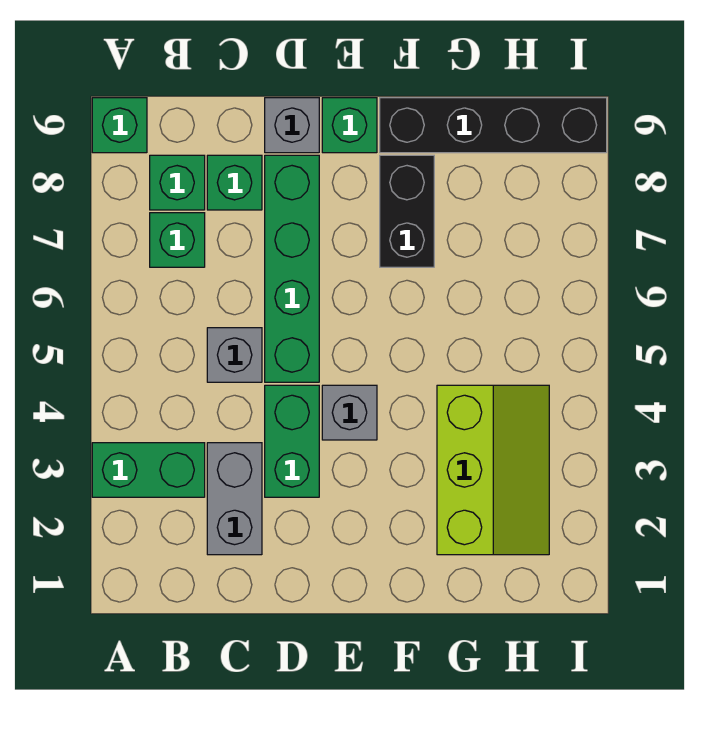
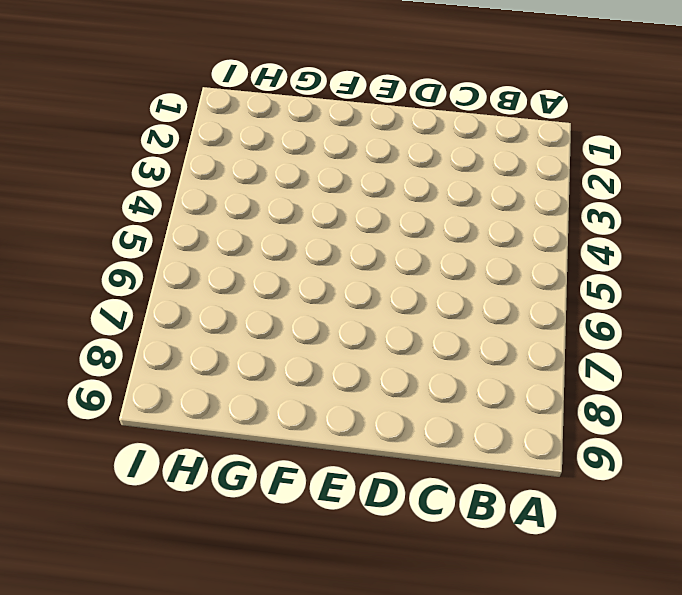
none -> green brick A3:B3 level 1
none -> green brick A9 level 1
none -> green brick B7 level 1

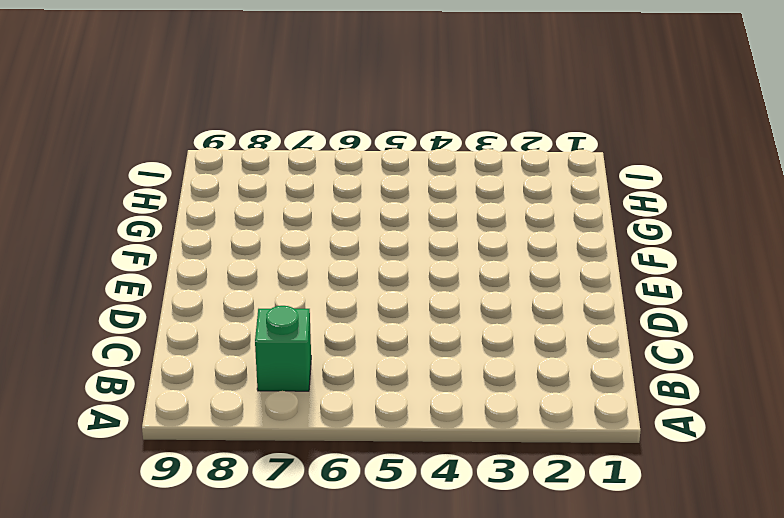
none -> green brick A3:B3 level 1
none -> green brick A9 level 1
none -> green brick B8 level 1

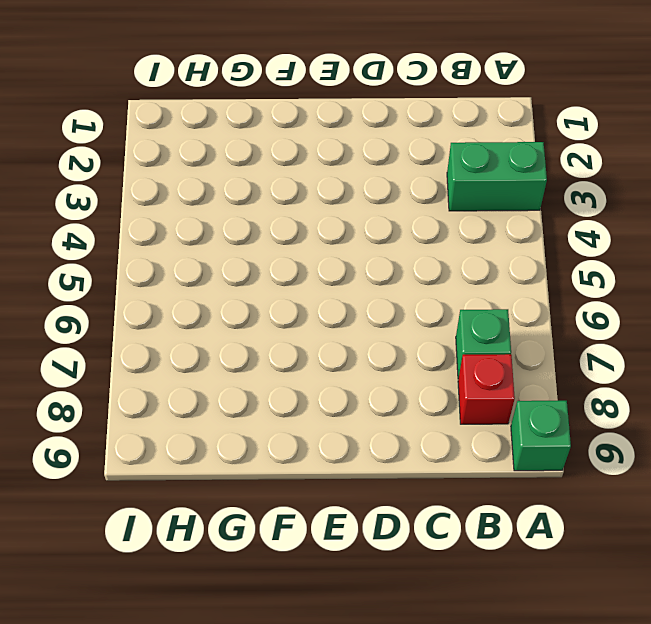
red brick B8 level 1 -> green brick B8 level 1
none -> grey brick C2:C3 level 1
none -> grey brick C5 level 1
none -> green brick C8 level 1

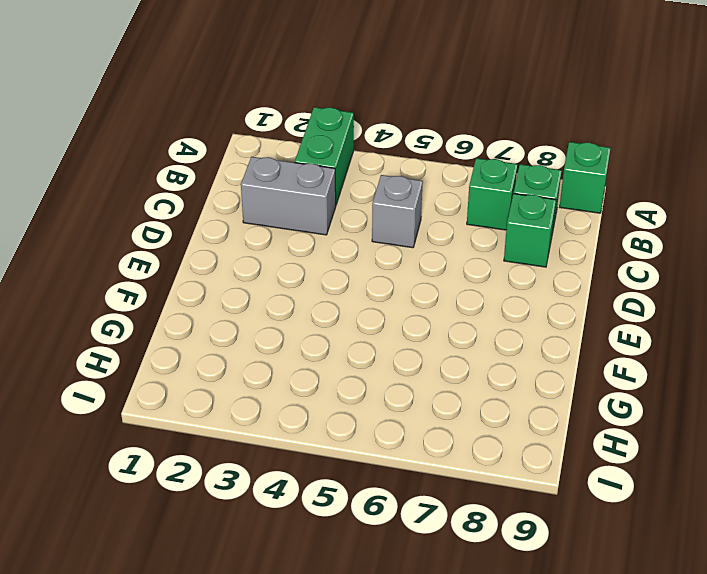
none -> green brick D3:D4 level 1
none -> green brick D5:D8 level 1
none -> grey brick D9 level 1

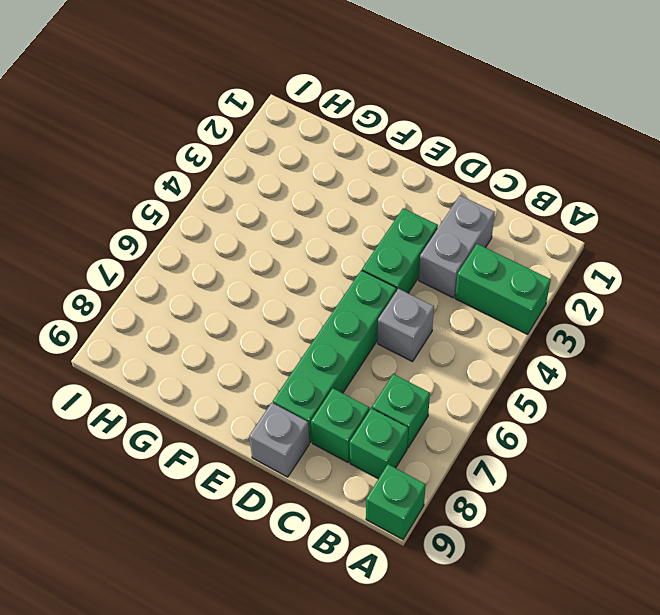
none -> grey brick E4 level 1
none -> green brick E9 level 1
none -> black brick F7:F8 level 1

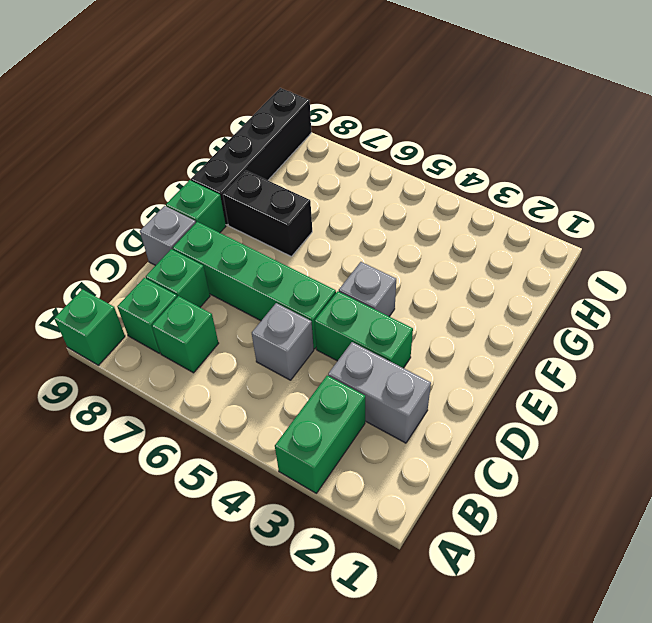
none -> lime slope G2:H4 level 1 top G

